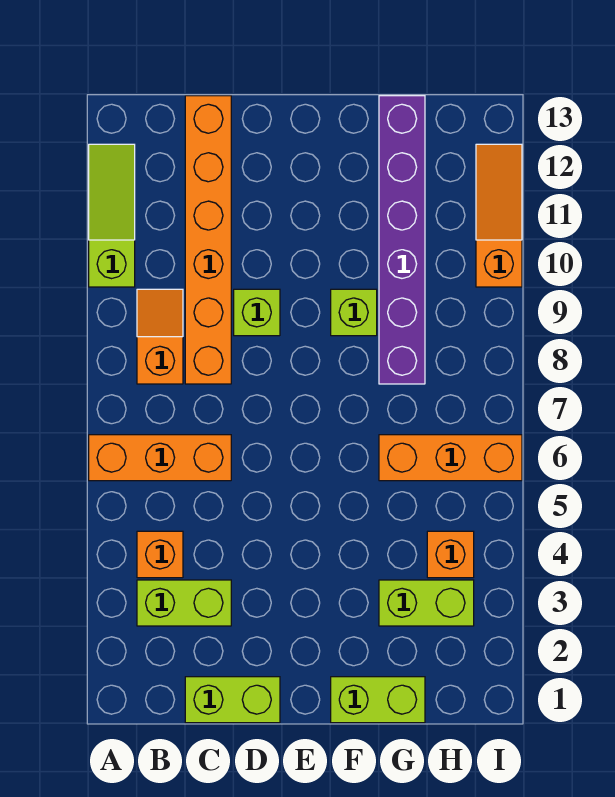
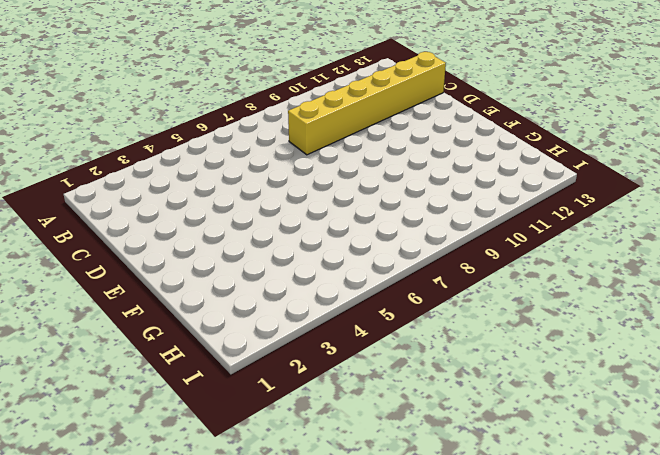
yellow brick C8:C13 level 1 -> orange brick C8:C13 level 1
none -> orange brick A6:C6 level 1
none -> lime slope A10:A12 level 1 top 10
none -> lime brick B3:C3 level 1

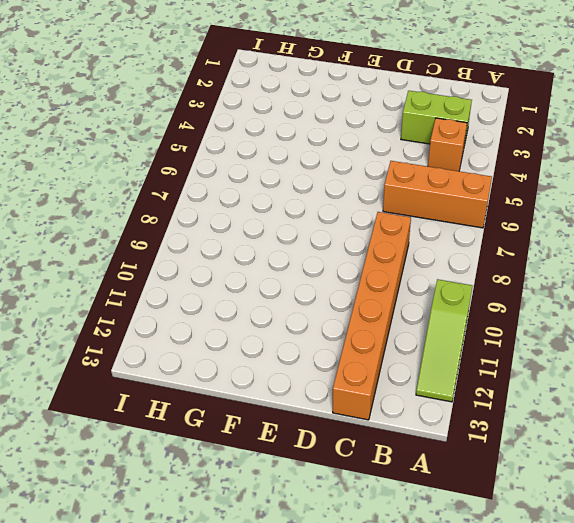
none -> orange slope B8:B9 level 1 top 8
none -> lime brick C1:D1 level 1
none -> lime brick D9 level 1

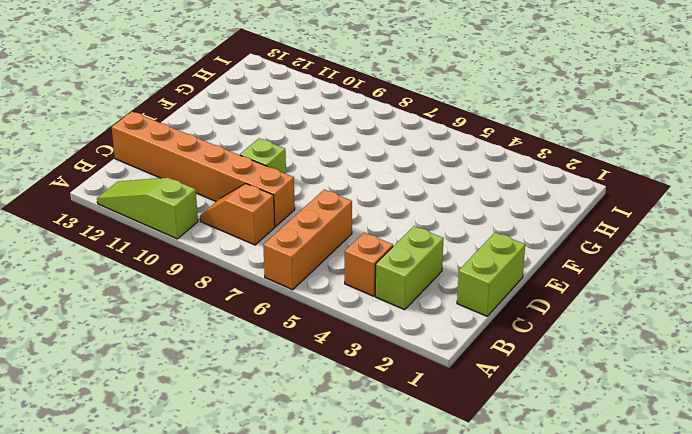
none -> lime brick F1:G1 level 1
none -> lime brick F9 level 1
none -> lime brick G3:H3 level 1

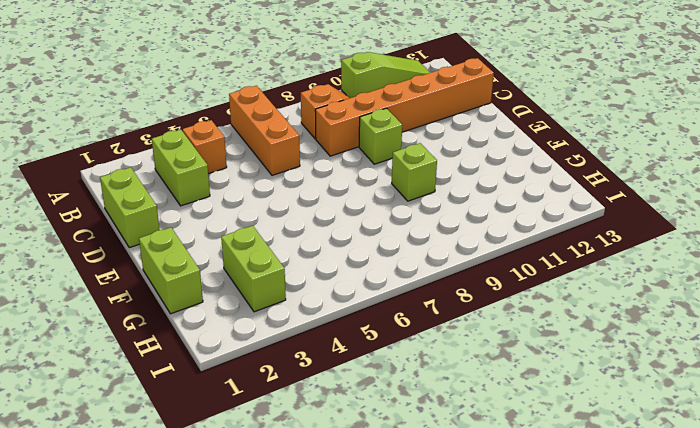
none -> orange brick G6:I6 level 1
none -> purple brick G8:G13 level 1
none -> orange brick H4 level 1

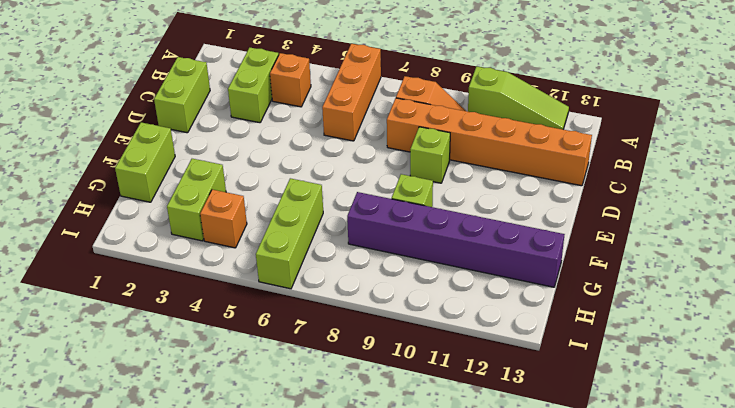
lime brick G6:I6 level 1 -> orange brick G6:I6 level 1
none -> orange slope I10:I12 level 1 top 10

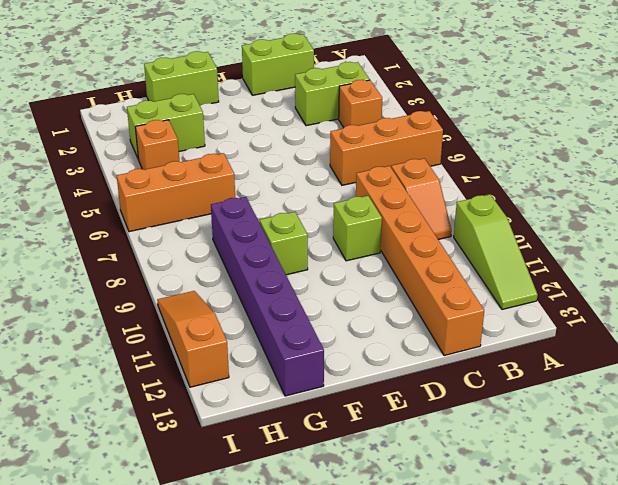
orange slope I10:I12 level 1 top 12 -> orange slope I10:I12 level 1 top 10

